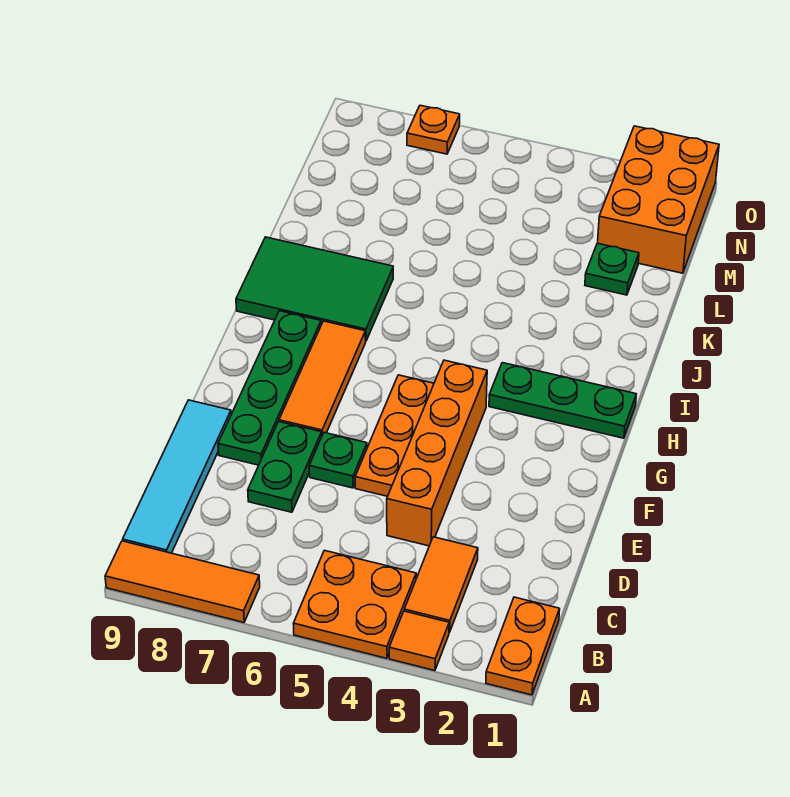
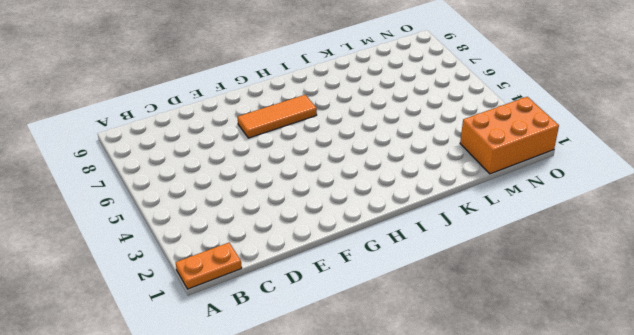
none -> orange tile A3 level 1
none -> orange plate A4:B5 level 1
none -> orange tile A7:A9 level 1

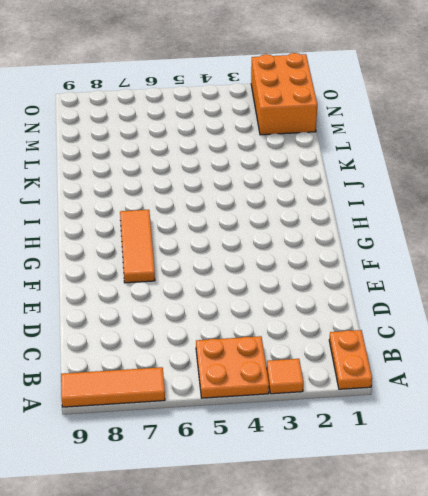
none -> orange tile B3:C3 level 1
none -> cyan tile B9:E9 level 1
none -> orange brick D4:G4 level 1

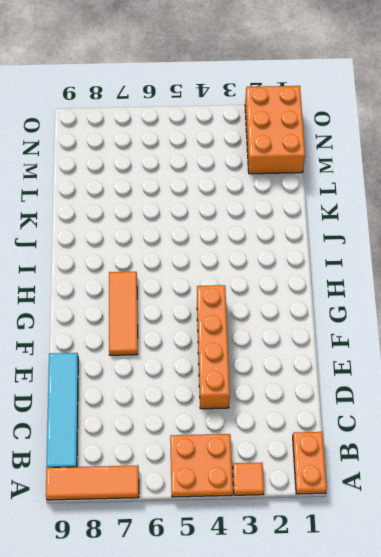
none -> orange tile B3:C3 level 1
none -> green plate D7:E7 level 1
none -> orange plate E5:G5 level 1

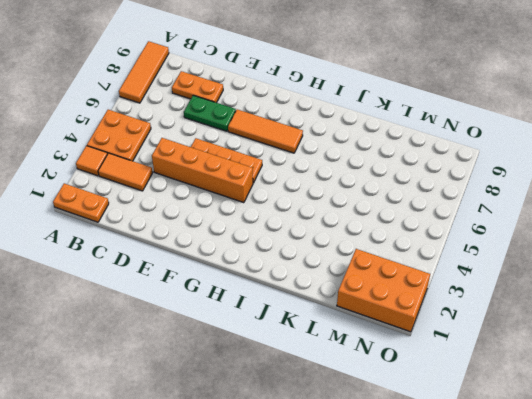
orange plate C8:D8 level 1 -> none
none -> cyan tile B9:E9 level 1
none -> green plate E6 level 1
none -> green plate E8:H8 level 1

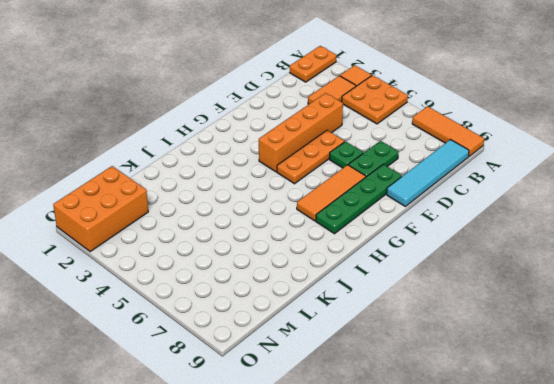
none -> green plate H1:H3 level 1
none -> green tile I7:J9 level 1
none -> green plate L2 level 1

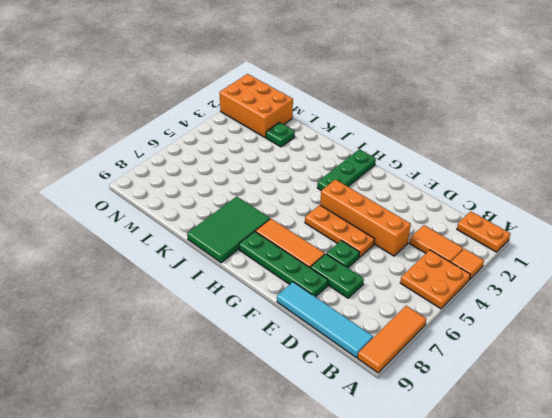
none -> orange plate O7 level 1

